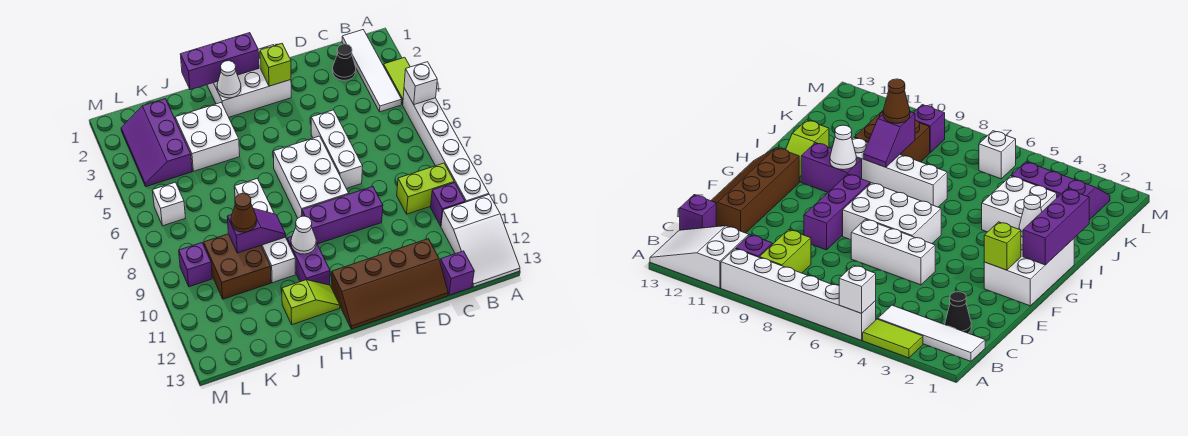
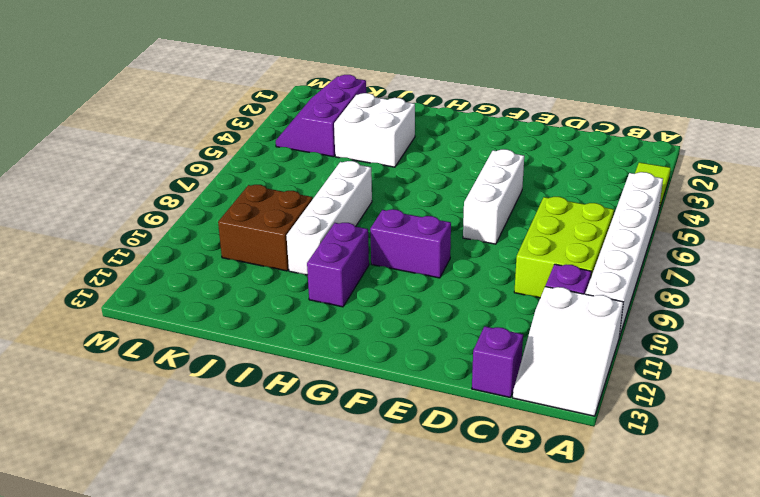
lime brick B7:C9 level 1 -> lime brick B9:C9 level 1
purple brick F9:G9 level 1 -> purple brick E9:G9 level 1
none -> white tile B1:B4 level 1
none -> black cone C2 level 1
none -> brown slope D12:G13 level 1 top 12

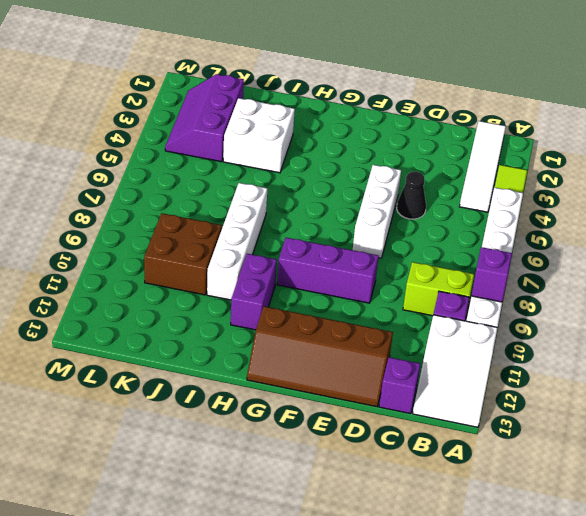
purple brick A9 level 2 -> purple brick L9 level 1
black cone D5 level 1 -> black cone C2 level 1
none -> white brick F1:H2 level 1
none -> white brick F6:G8 level 1
none -> lime slope H12:I12 level 1 top I

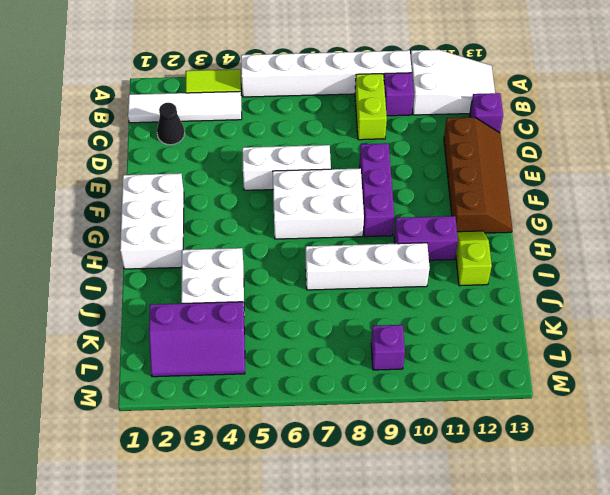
none -> brown brick J9:K10 level 1
none -> white brick L6 level 1
none -> white brick A5 level 2

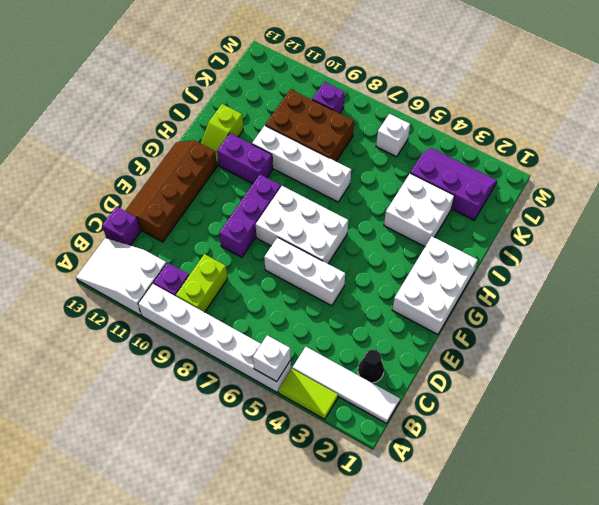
brown brick J8:K10 level 1 -> brown brick J9:K10 level 1
none -> lime brick F2 level 2
none -> purple brick G1:I1 level 2
none -> white cone H2 level 2

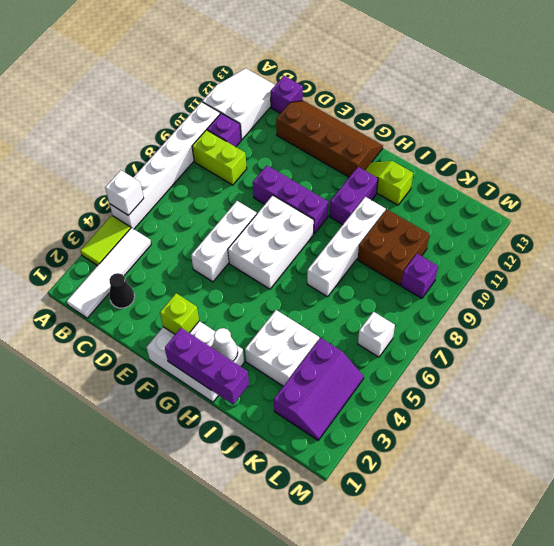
none -> white cone H10 level 2
none -> purple slope I9:J9 level 2 top J
none -> brown cone J9 level 3

